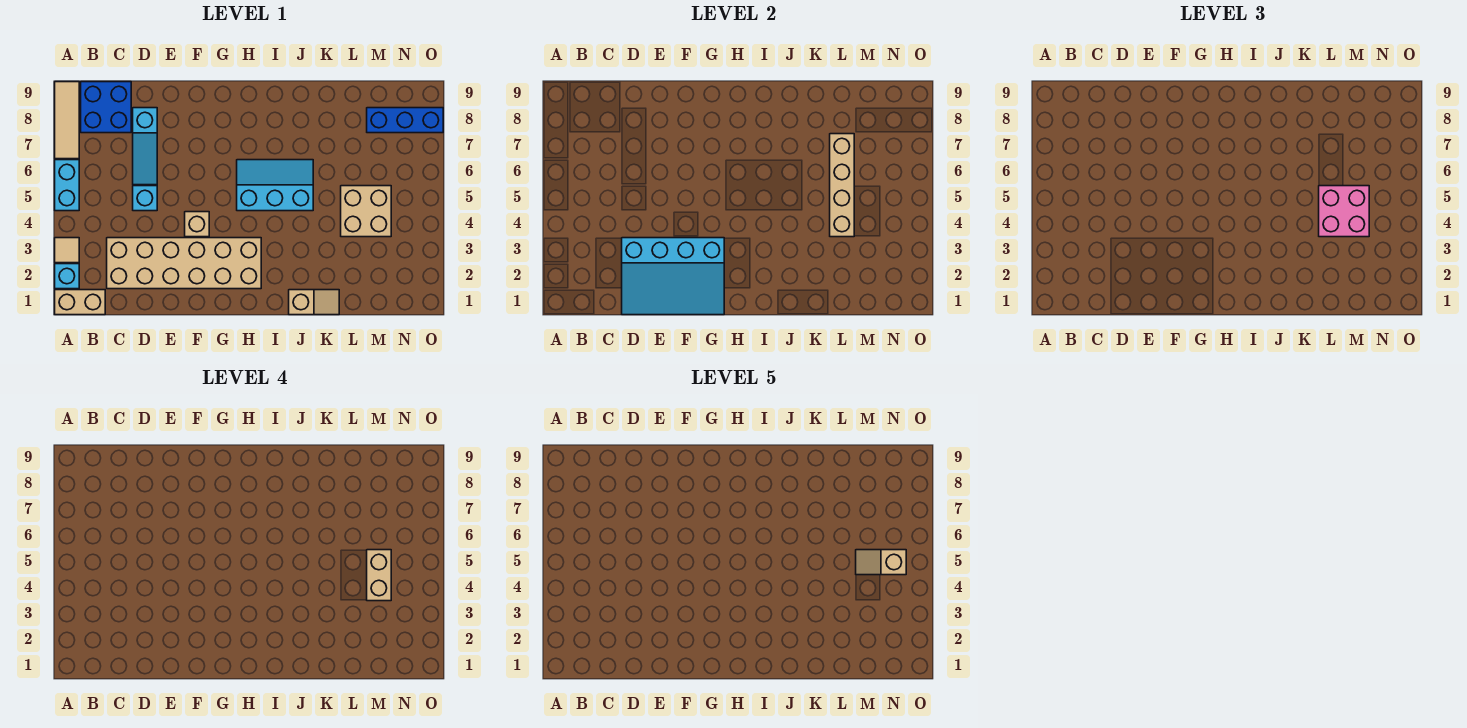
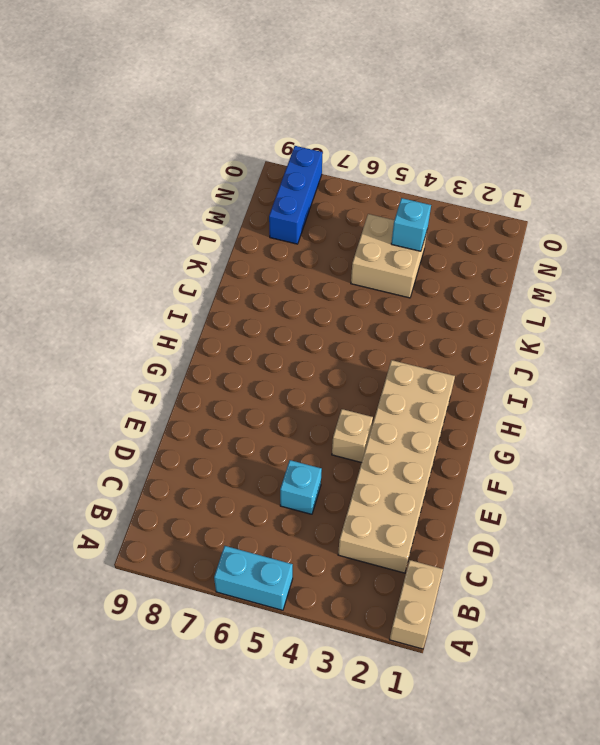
cyan brick M4 level 2 -> cyan brick A2 level 1
none -> tan tile A3 level 1
none -> tan tile A7:A9 level 1
none -> blue brick B8:C9 level 1

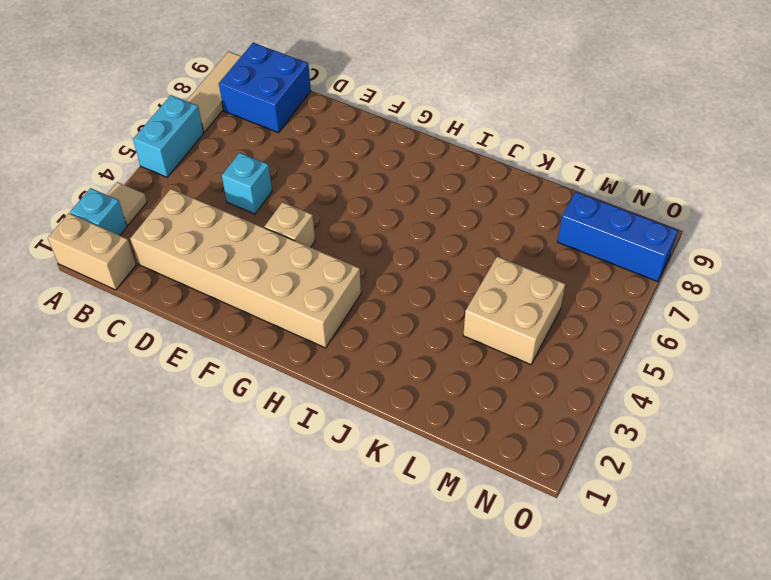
none -> cyan slope D6:D8 level 1 top 8
none -> cyan slope H5:J6 level 1 top 5
none -> tan slope J1:K1 level 1 top J

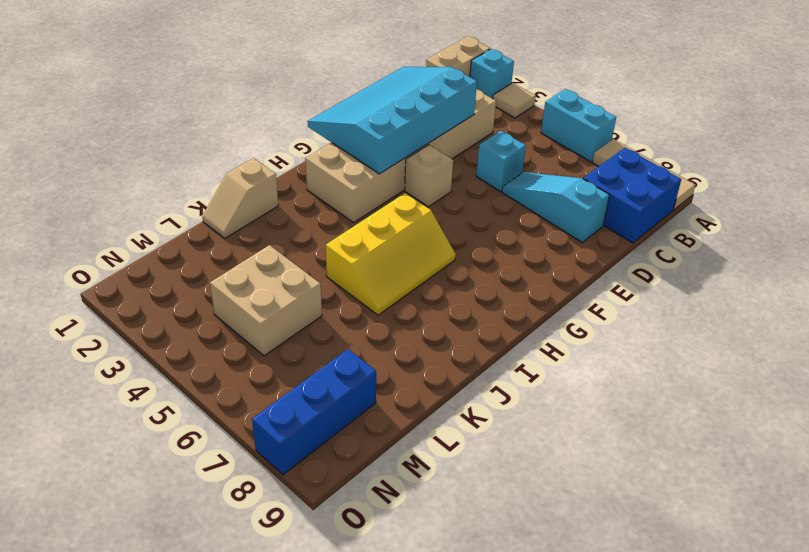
yellow slope H5:J6 level 1 top 5 -> cyan slope H5:J6 level 1 top 5
none -> tan brick L4:L7 level 2
none -> pink brick L4:M5 level 3
none -> tan brick M4:M5 level 4

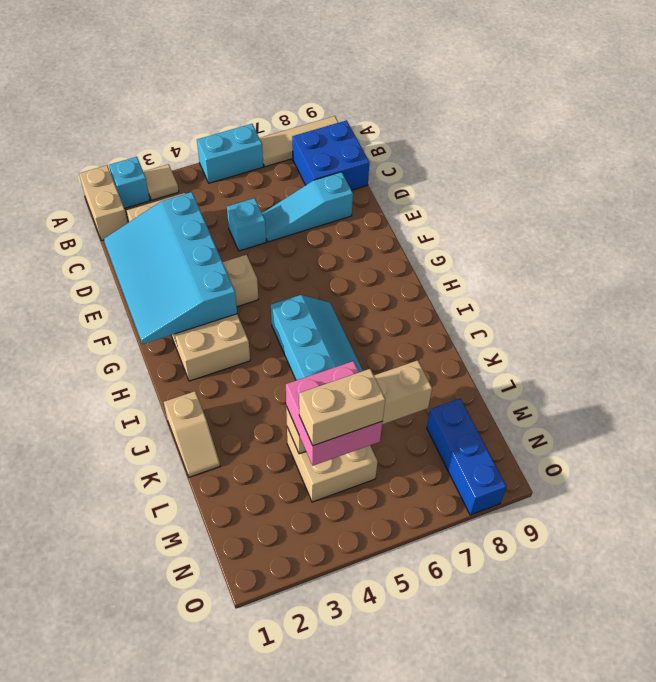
none -> tan slope M5:N5 level 5 top N

